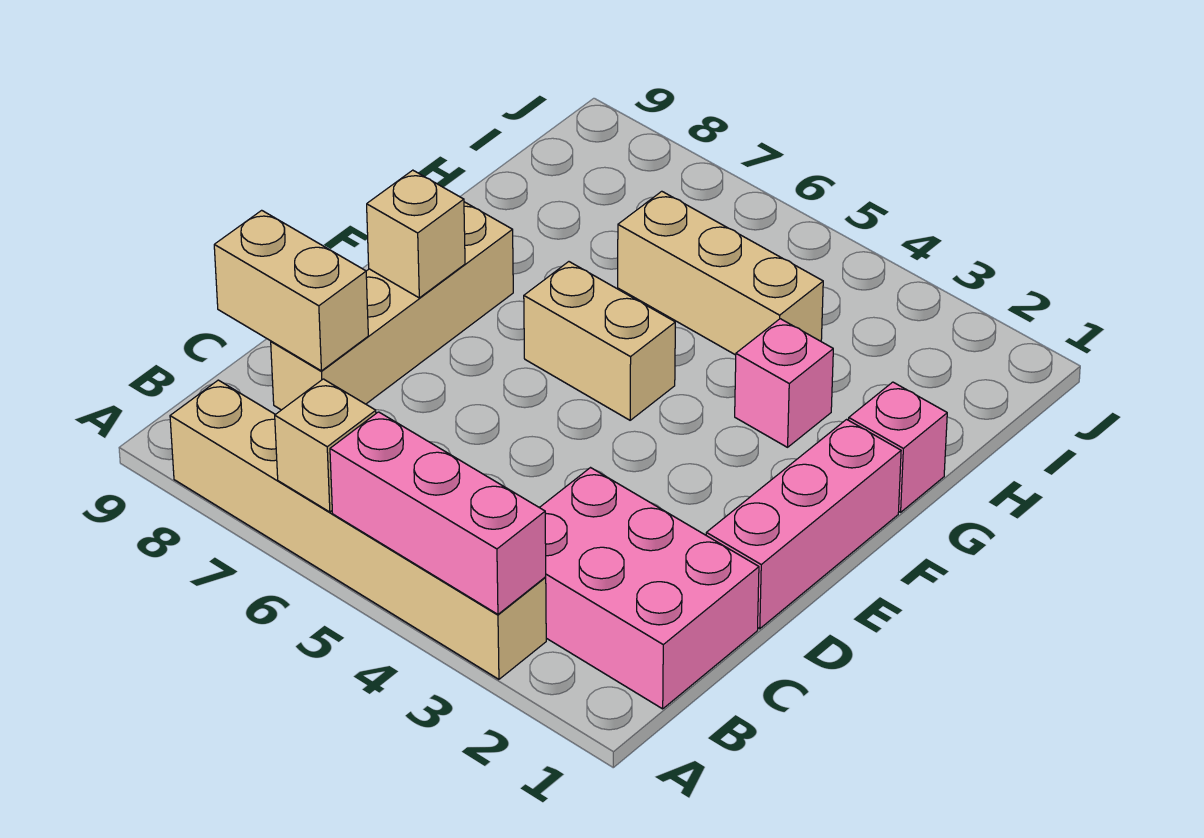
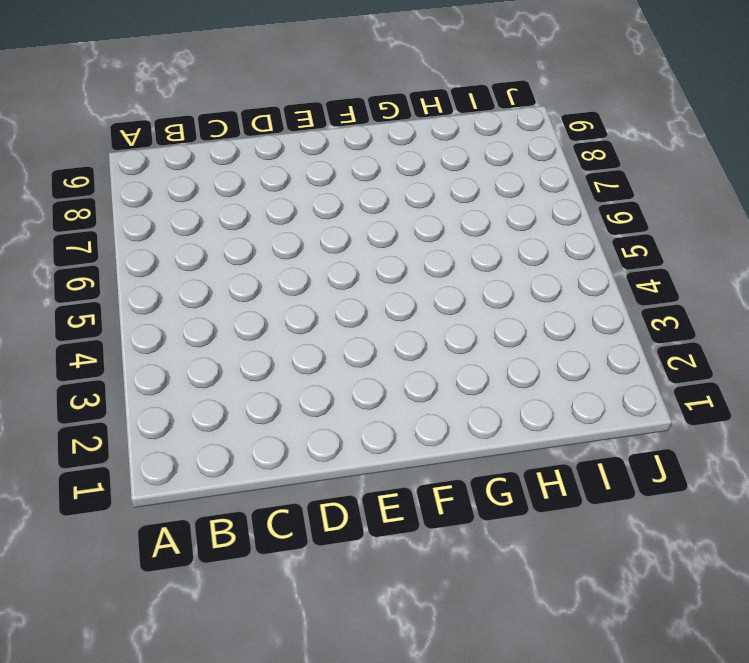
none -> tan brick A3:A8 level 1
none -> pink brick B1:C3 level 1
none -> tan brick C8:F8 level 1

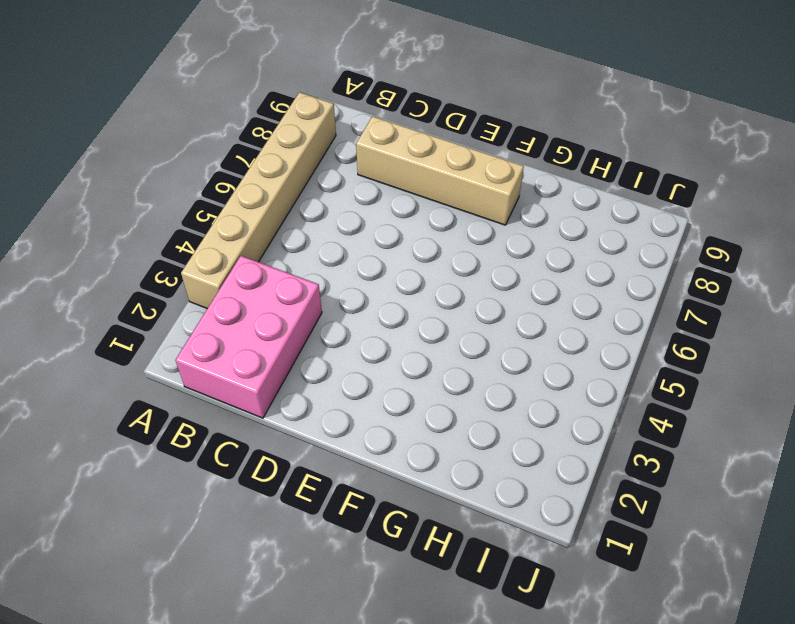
none -> pink brick D1:F1 level 1
none -> tan brick F5:F6 level 1
none -> pink brick G1 level 1

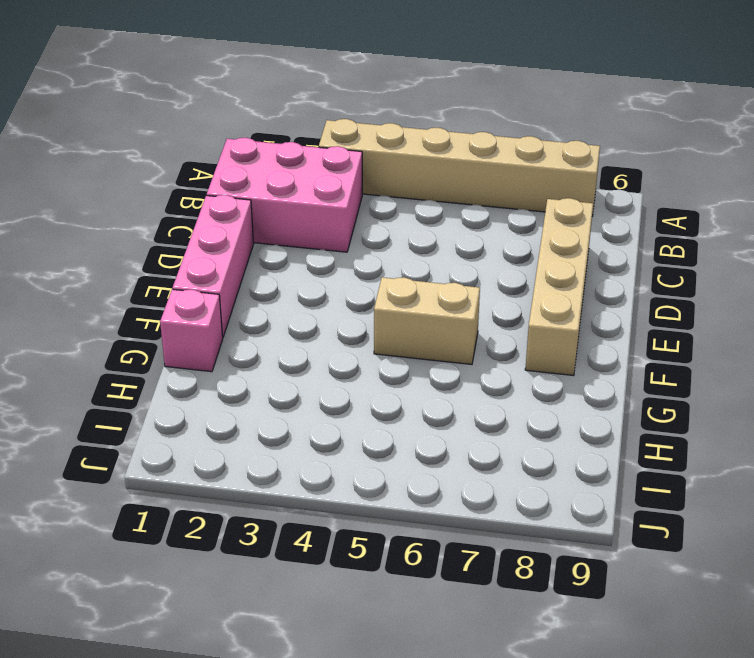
none -> pink brick G3 level 1
none -> tan brick H4:H6 level 1
none -> pink brick A3:A5 level 2

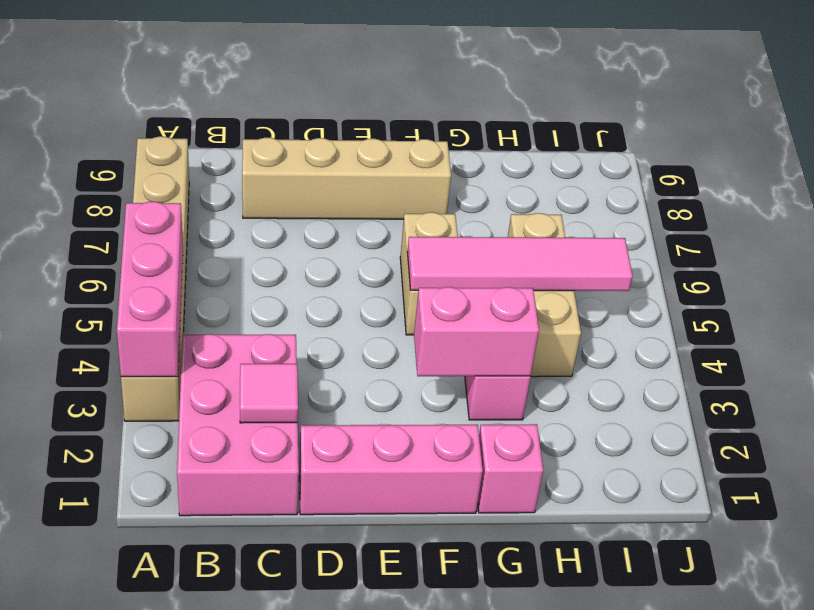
pink tile C2 level 2 -> none
pink brick F3:G3 level 2 -> none
pink tile F5:I5 level 2 -> none
none -> tan brick A6 level 2
none -> tan brick C8:C9 level 2
none -> tan brick E8 level 2

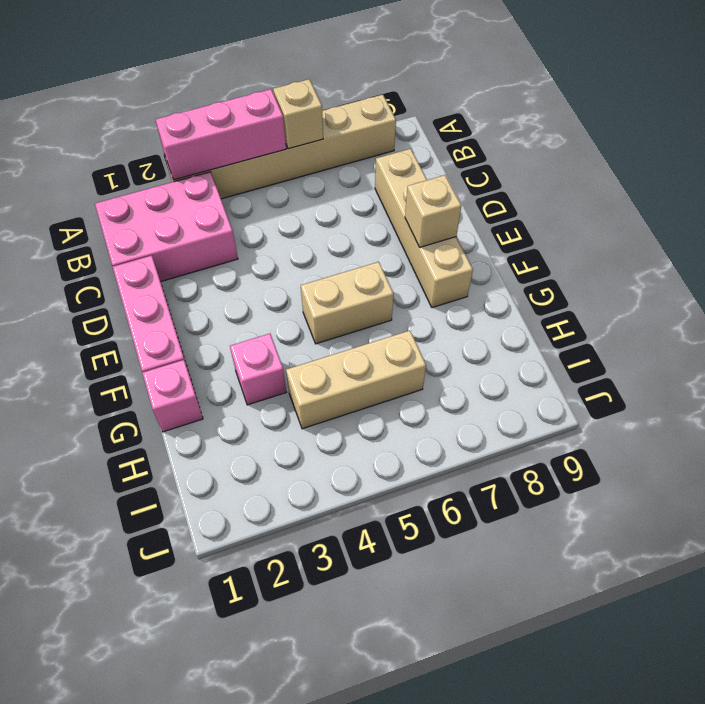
none -> tan brick C8:C9 level 2

